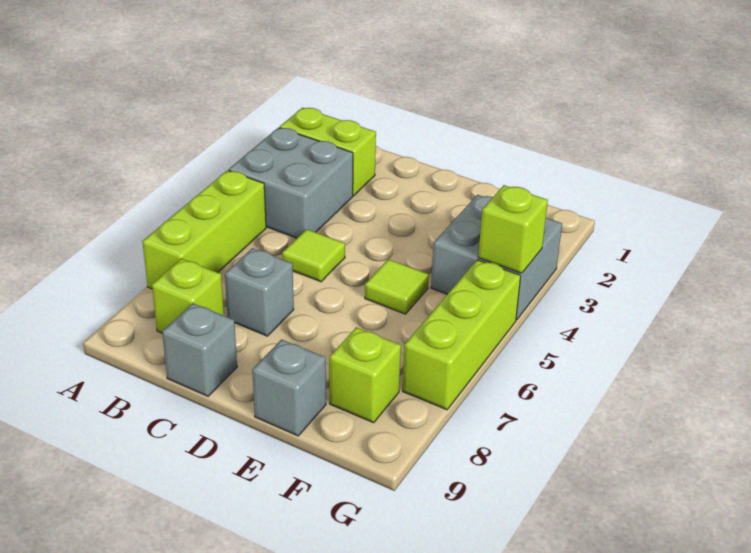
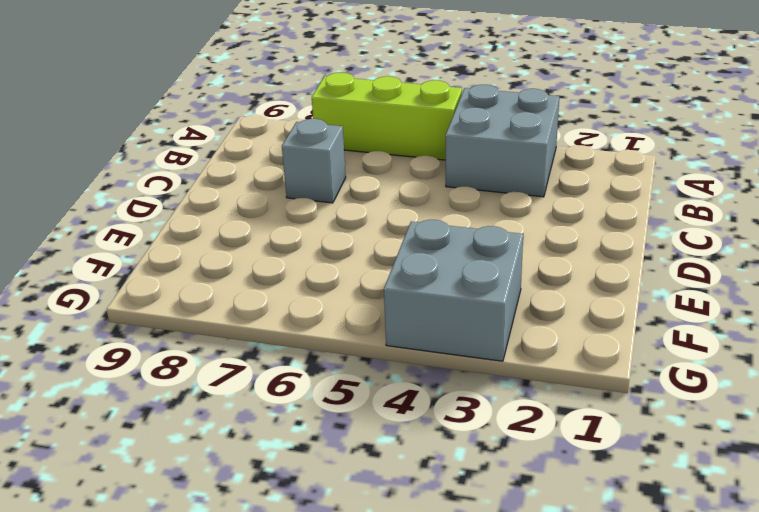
none -> lime brick A2:B2 level 1
none -> lime brick B8 level 1
none -> lime tile C5 level 1

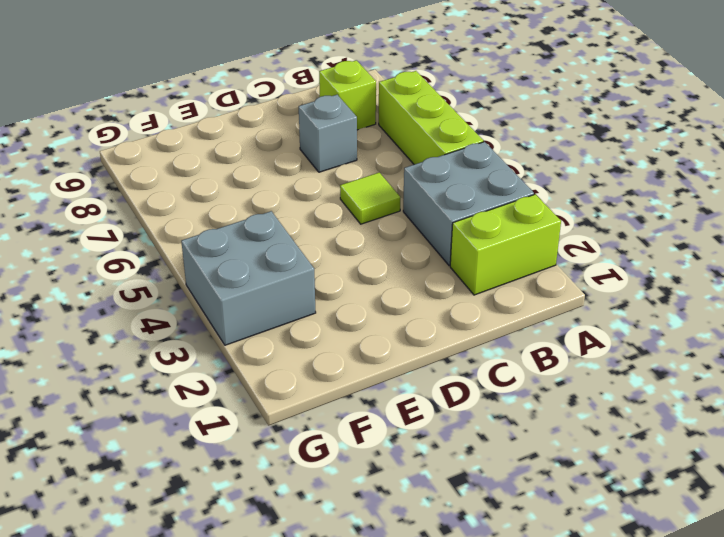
none -> grey brick C9 level 1
none -> lime tile E5 level 1
none -> grey brick E9 level 1

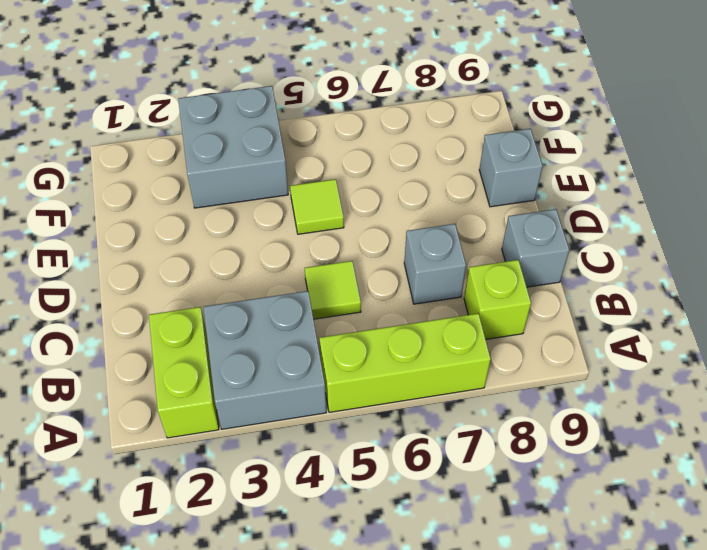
none -> lime brick F8 level 1
none -> lime brick G5:G7 level 1
none -> lime brick G4 level 2

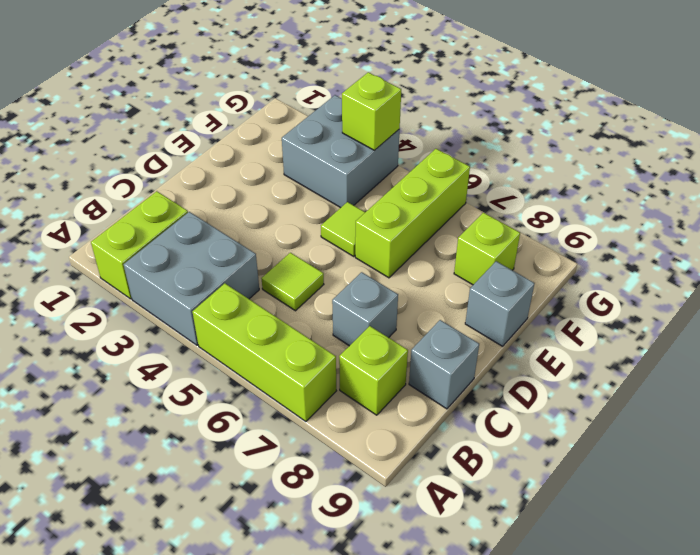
lime brick E6:G6 level 1 -> lime brick G5:G7 level 1

